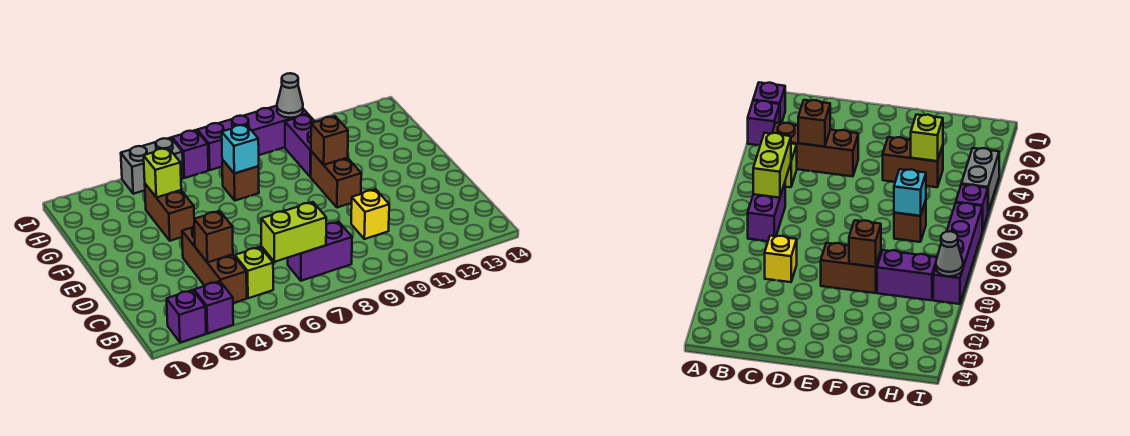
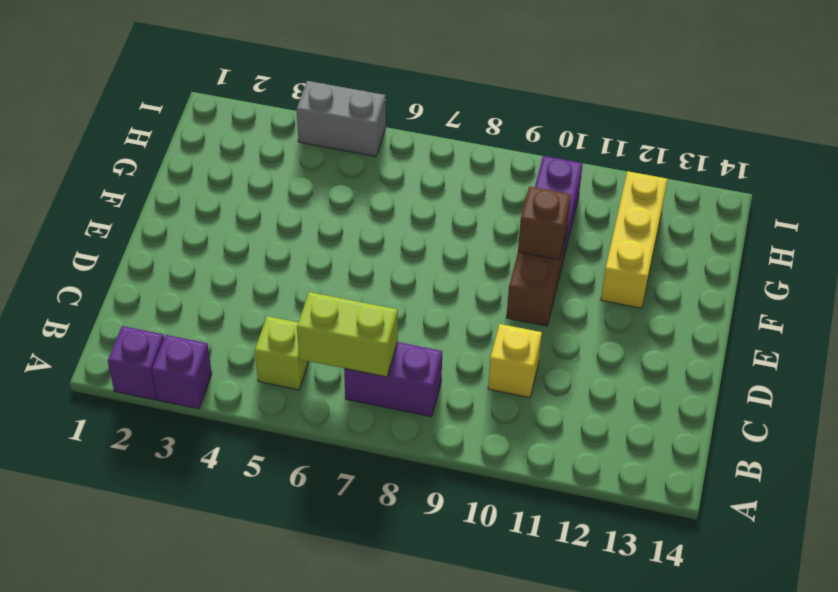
yellow brick F12:H12 level 1 -> none
none -> brown brick B4:D4 level 1
none -> brown brick F4:G4 level 1
none -> brown brick G7 level 1

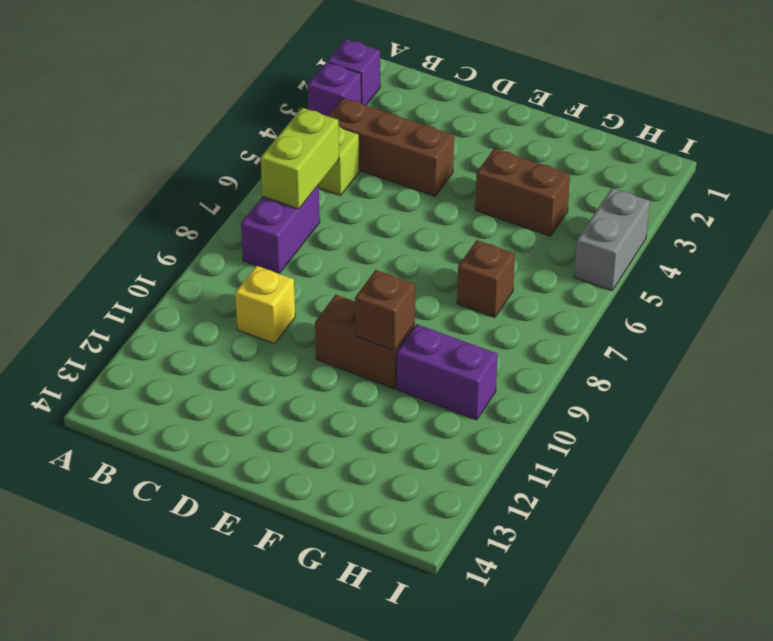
none -> purple brick I6 level 1
none -> purple brick I7:I10 level 1
none -> brown brick C4 level 2

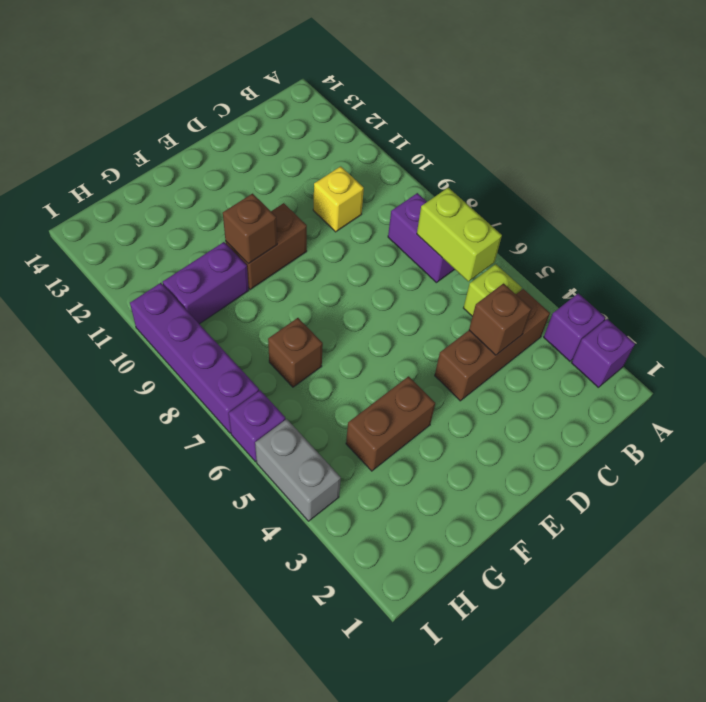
none -> lime brick G4 level 2
none -> cyan brick G7 level 2
none -> grey cone I10 level 2

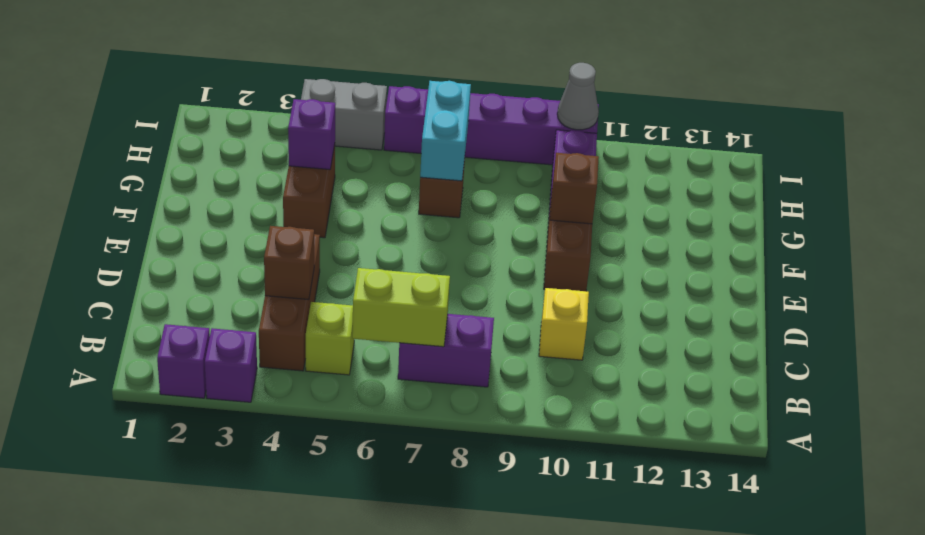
purple brick G4 level 2 -> lime brick G4 level 2
cyan brick G7:H7 level 2 -> cyan brick G7 level 2

